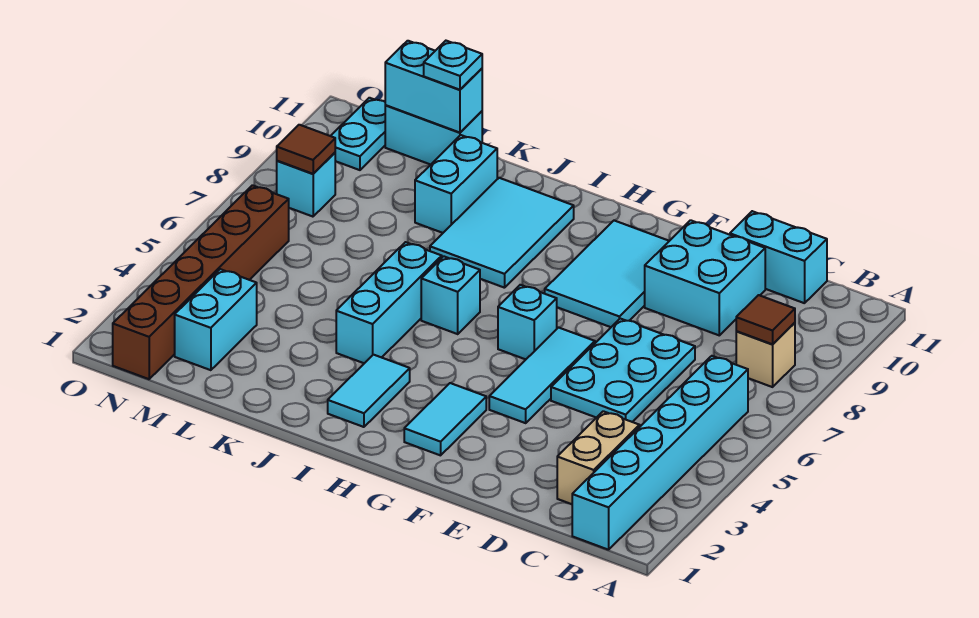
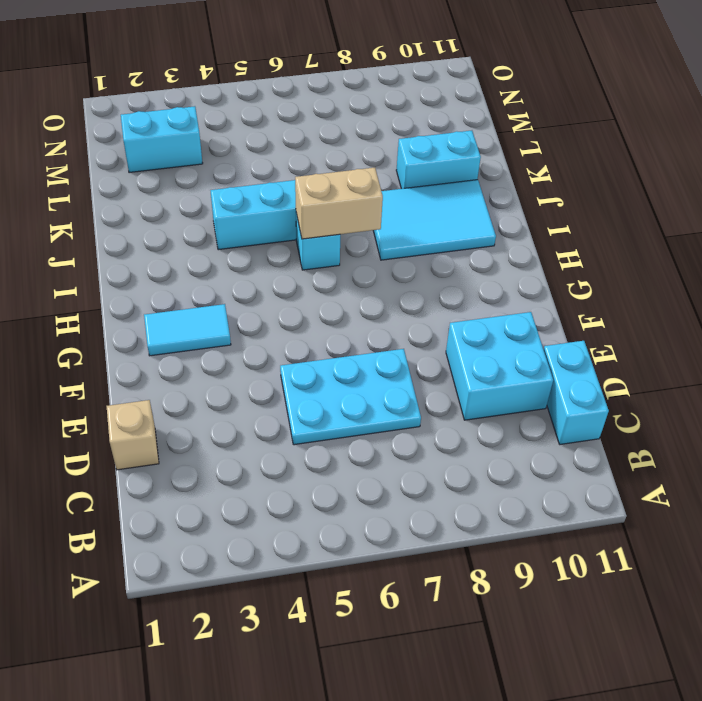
tan brick D1 level 1 -> tan brick B8 level 1
tan brick I6:I7 level 2 -> tan brick C2:C3 level 1
none -> cyan brick B1:B6 level 1
none -> cyan tile F4:F6 level 1
none -> cyan tile F8:G10 level 1

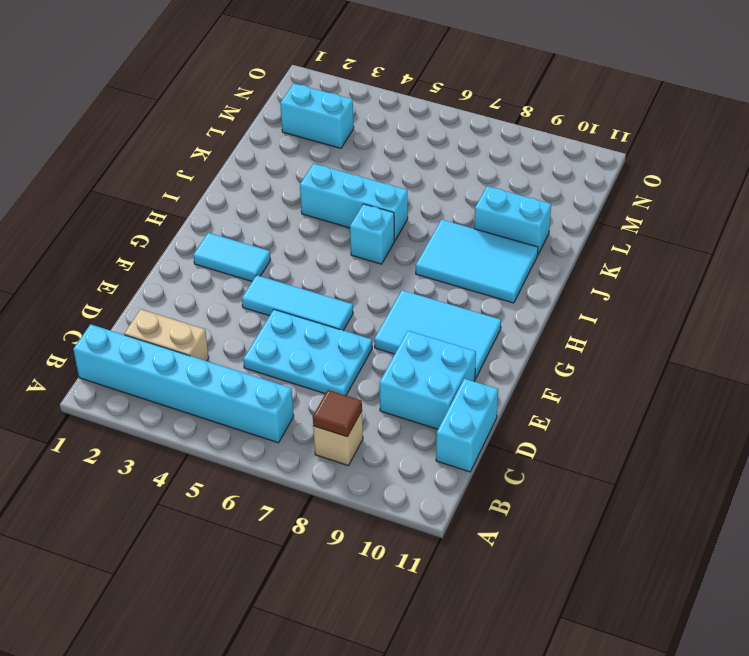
none -> cyan brick G6 level 1
none -> cyan tile I2:I3 level 1
none -> cyan brick L11:M11 level 1

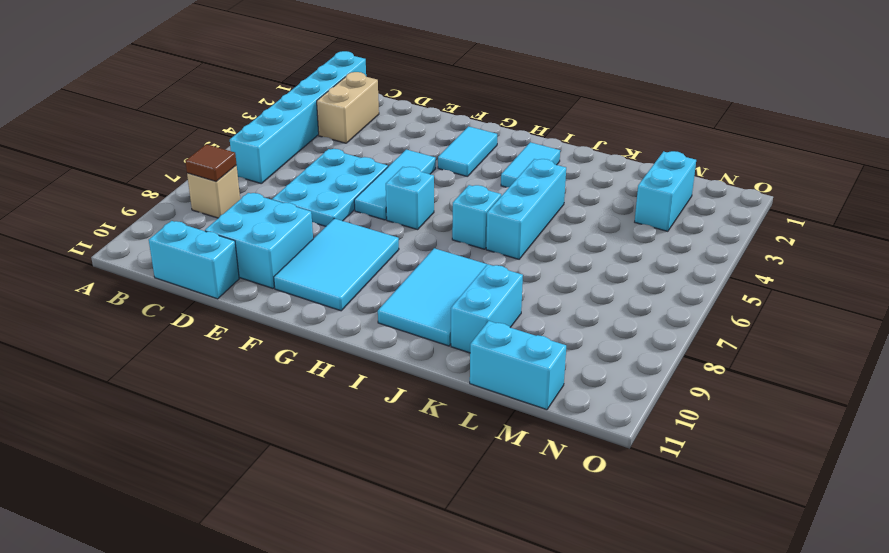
none -> brown brick N1:N6 level 1
none -> cyan brick N8 level 1
none -> cyan plate N10:N11 level 1

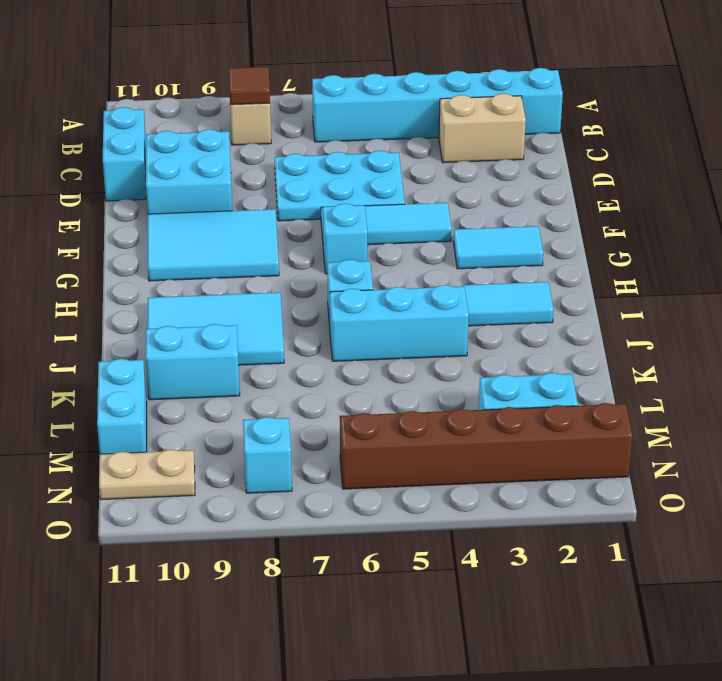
tan plate N10:N11 level 1 -> cyan plate N10:N11 level 1
none -> cyan brick L11:M11 level 2
none -> brown tile N8 level 2
none -> cyan plate L11 level 3

